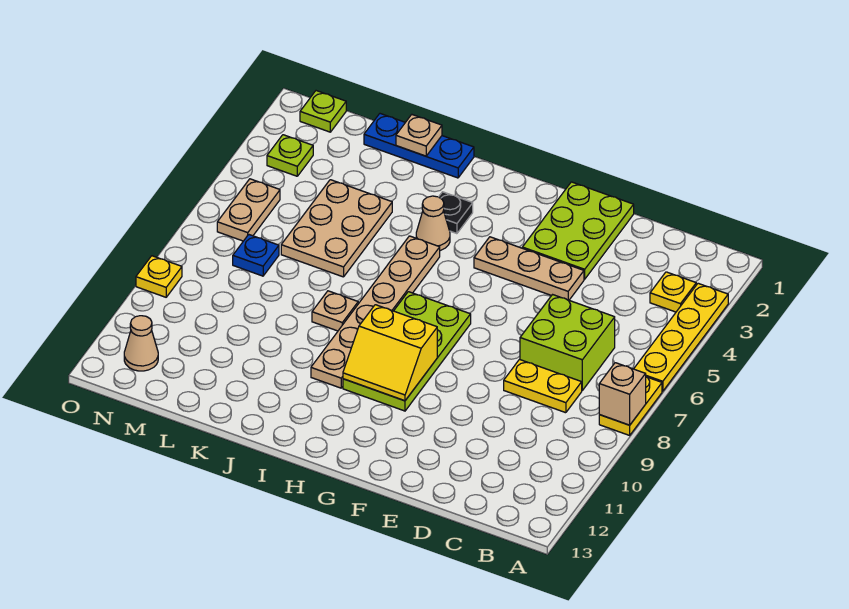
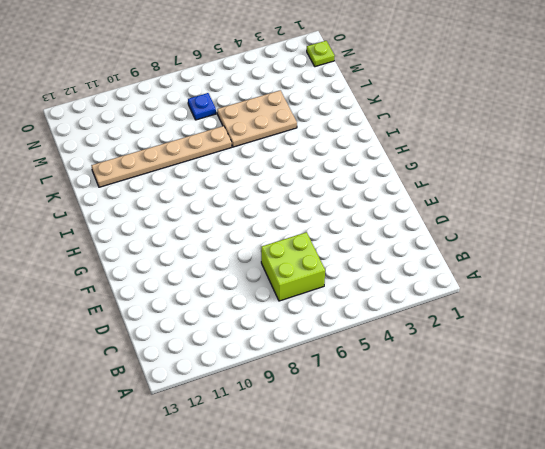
tan plate K7:K12 level 1 -> tan plate I5:I10 level 1
none -> yellow plate A3:A6 level 1
none -> yellow plate A7:A8 level 1
none -> yellow plate B3 level 1

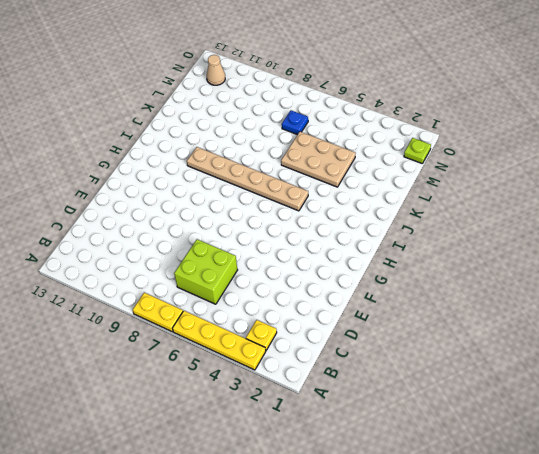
none -> yellow plate C8:D8 level 1
none -> lime plate E1:F3 level 1
none -> tan plate E4:G4 level 1

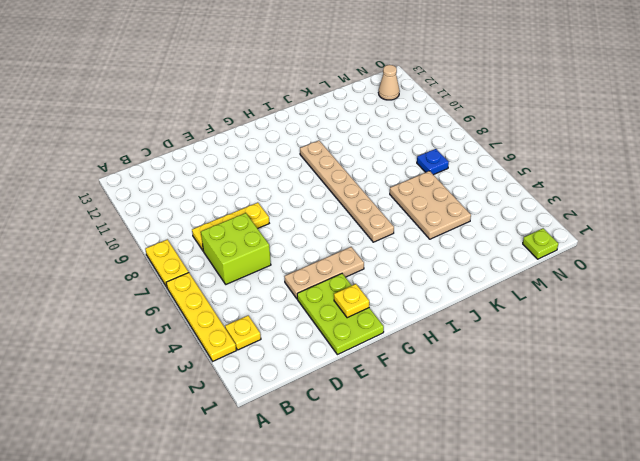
yellow plate C8:E8 level 1 -> yellow plate C8:D8 level 1
yellow plate F2 level 2 -> yellow plate O9 level 1
none -> lime plate G7:H10 level 1
none -> black plate I3 level 1
none -> tan cone I4 level 1

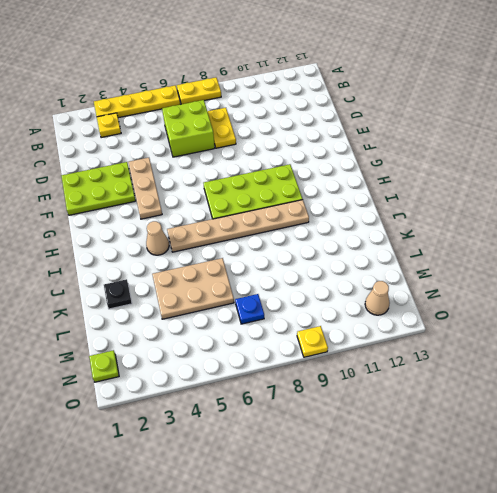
black plate K2 level 1 -> black plate I3 level 1
none -> blue plate J1:L1 level 1
none -> tan plate J8 level 1
none -> lime plate N3 level 1

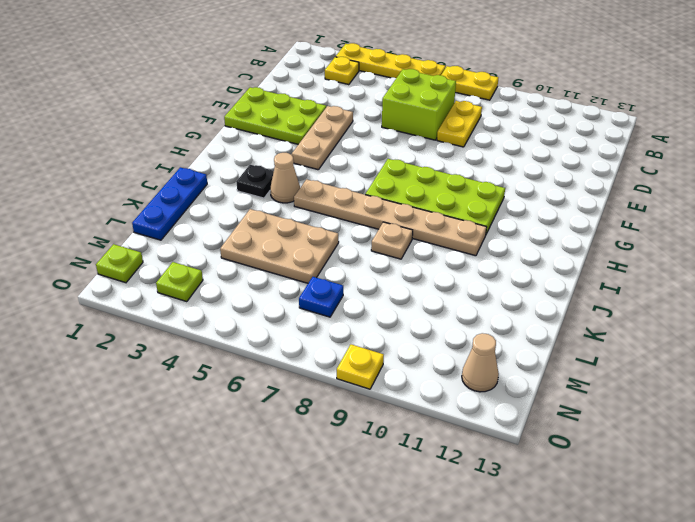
none -> tan plate N5:N6 level 1
none -> tan brick A8 level 2
none -> yellow slope G9:H10 level 2 top 9

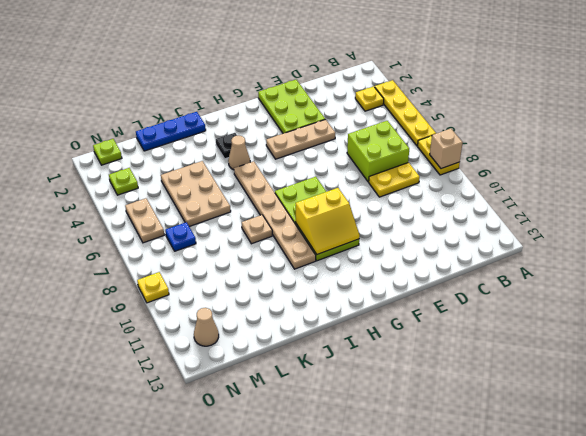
none -> tan plate K1 level 2

